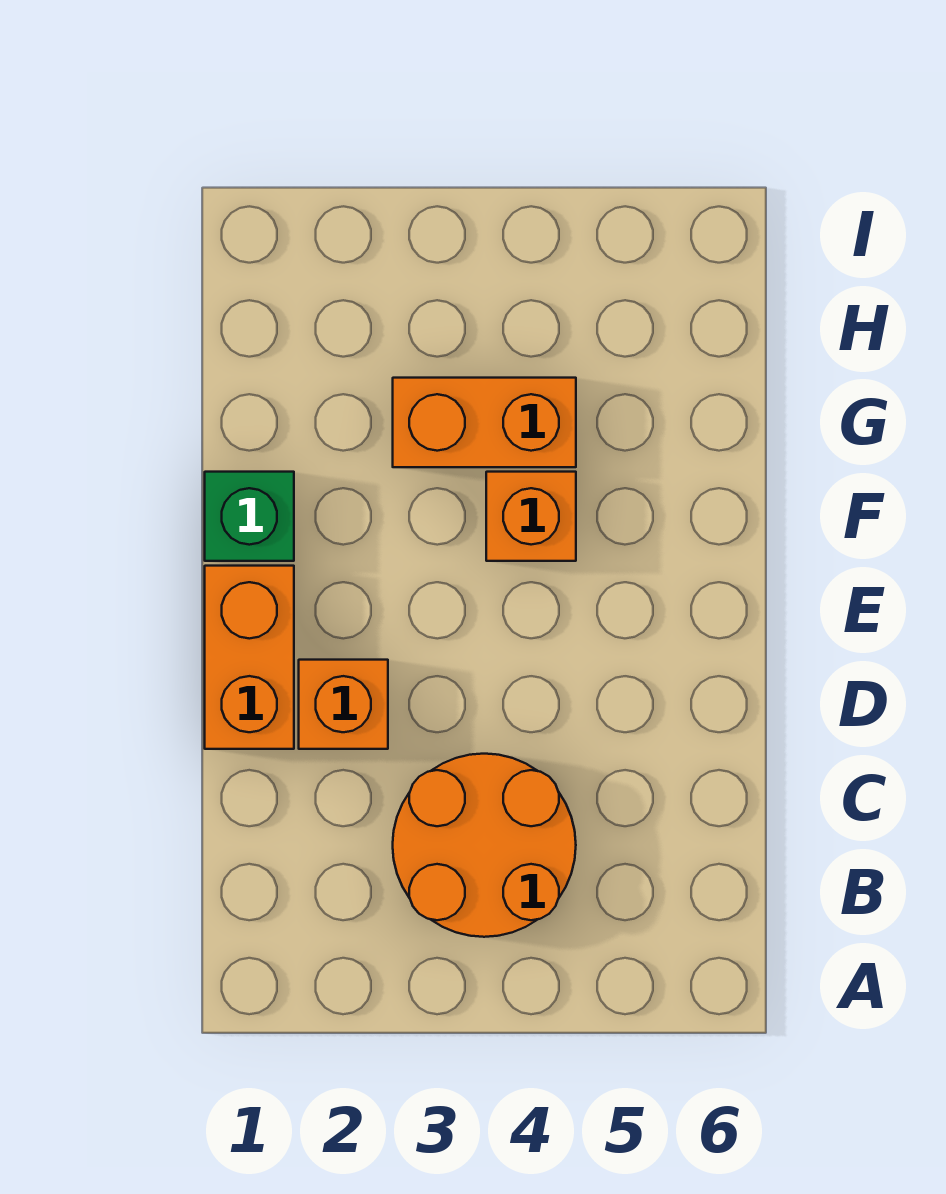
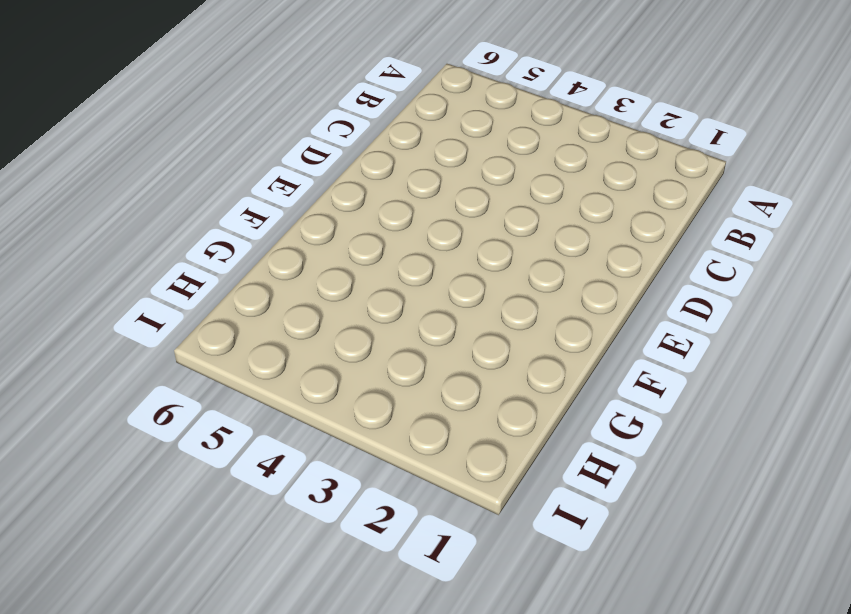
none -> orange round brick B3:C4 level 1
none -> orange brick D1:E1 level 1

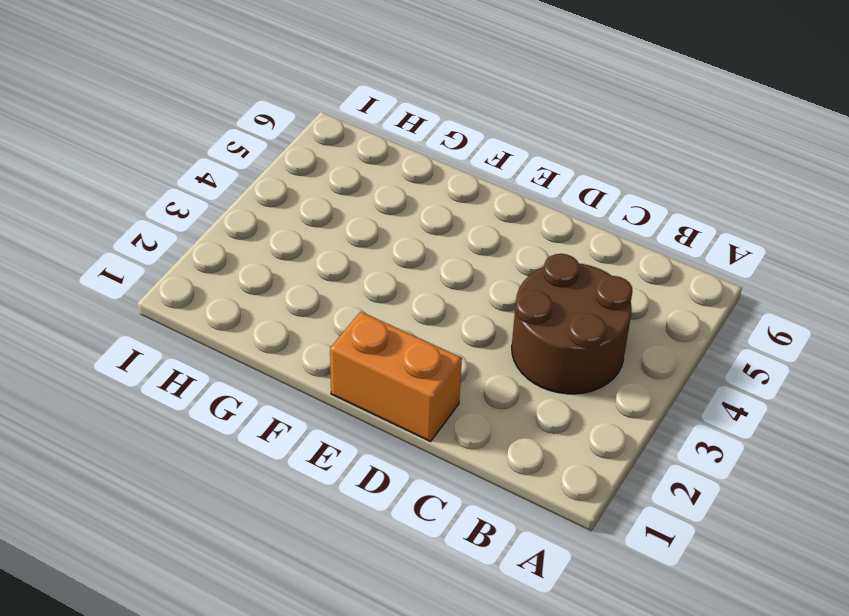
brown round brick B3:C4 level 1 -> orange round brick B3:C4 level 1
none -> orange brick D2 level 1
none -> green brick F1 level 1

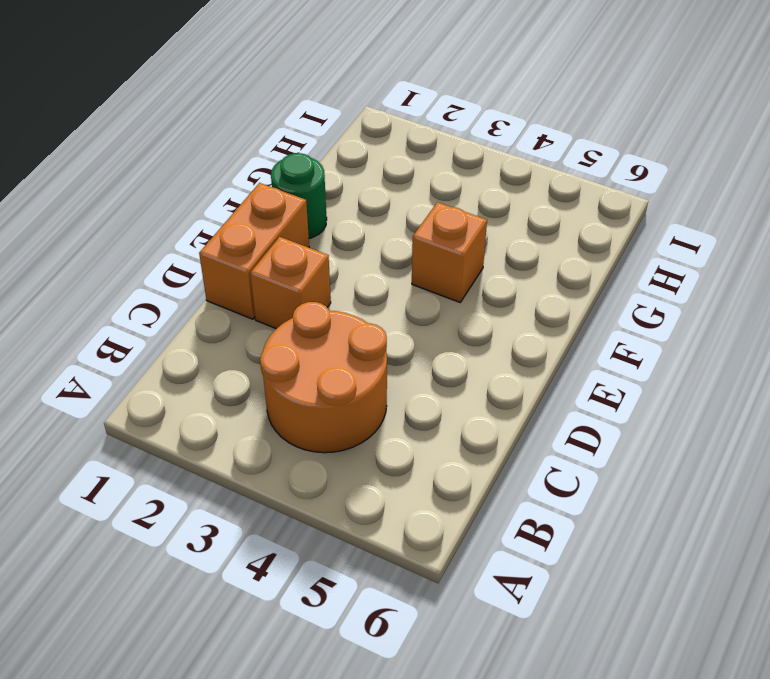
green round brick F1 level 1 -> green brick F1 level 1
none -> orange brick G3:G4 level 1

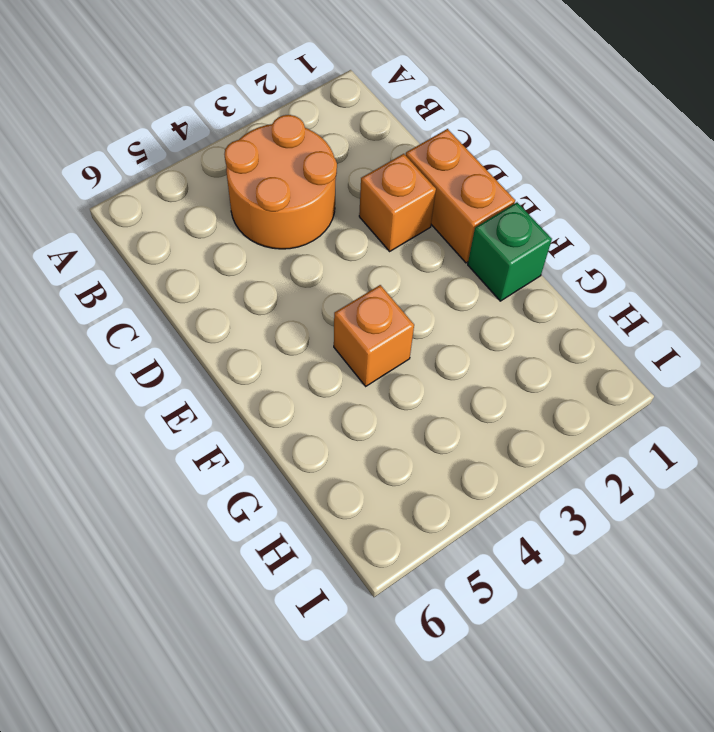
none -> orange brick G3:G4 level 1

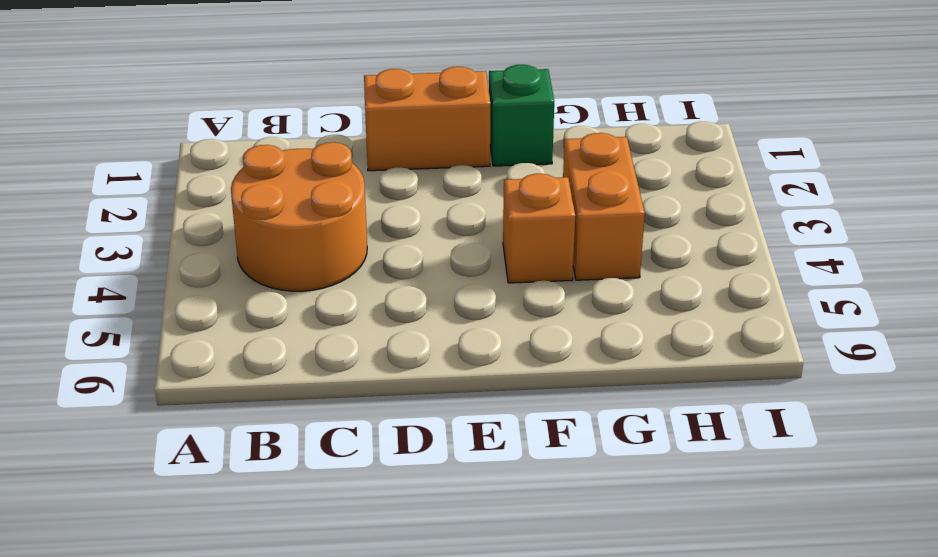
none -> orange brick D2 level 1

